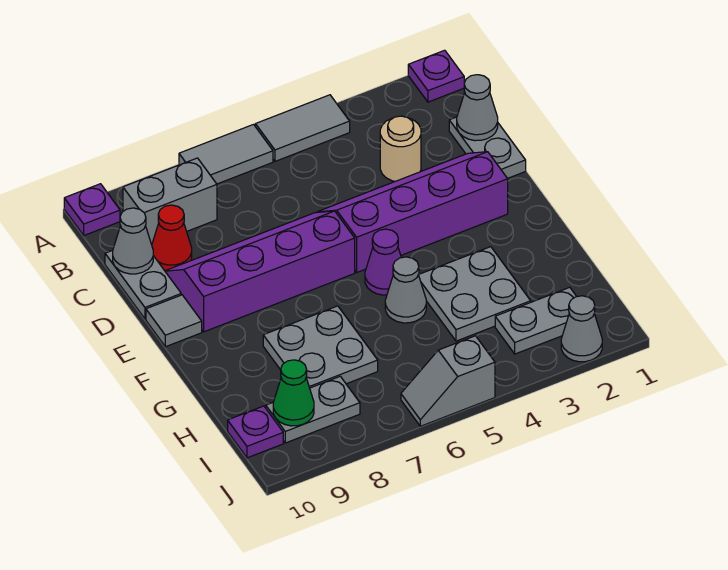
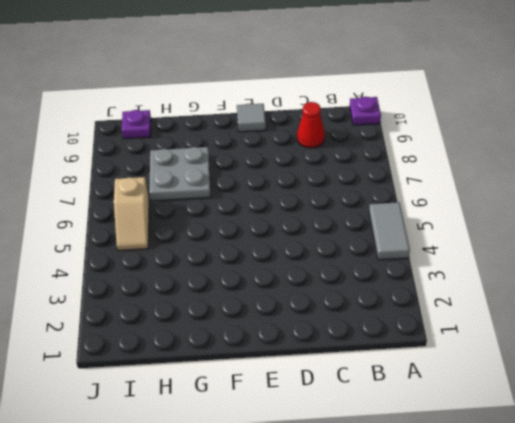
tan slope I5:I6 level 1 top 6 -> none
none -> purple plate A1 level 1
none -> grey tile A6:A7 level 1
none -> grey brick B8:B9 level 1

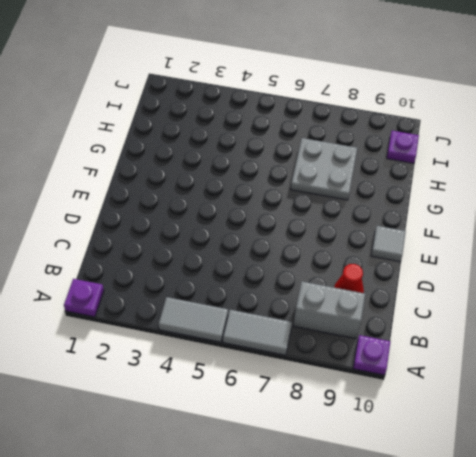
none -> grey plate C1:D1 level 1
none -> tan round brick C3 level 1
none -> grey plate C10:D10 level 1

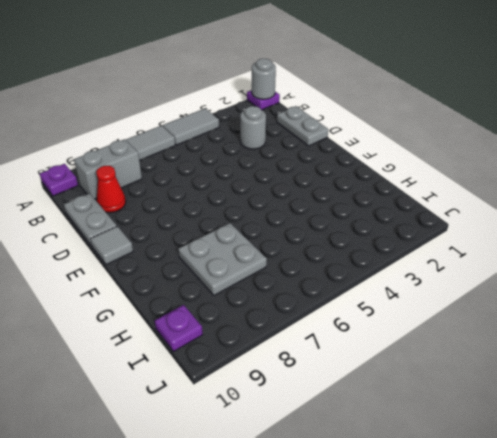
grey round brick A1 level 2 -> none
grey round brick C3 level 1 -> tan round brick C3 level 1
none -> purple slope D2:E5 level 1 top E
none -> purple slope D6:E9 level 1 top E
none -> purple cone F5 level 1

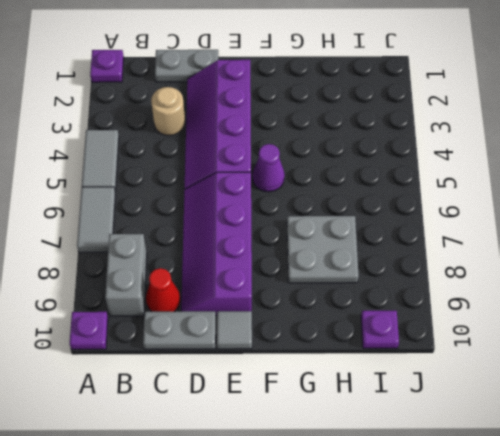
none -> grey plate G3:H4 level 1
none -> grey cone G5 level 1
none -> grey plate I2:I3 level 1

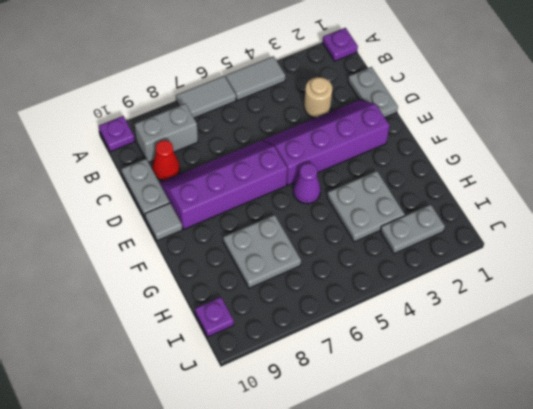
none -> grey cone G5 level 1
none -> grey plate I8:I9 level 1
none -> grey cone J2 level 1

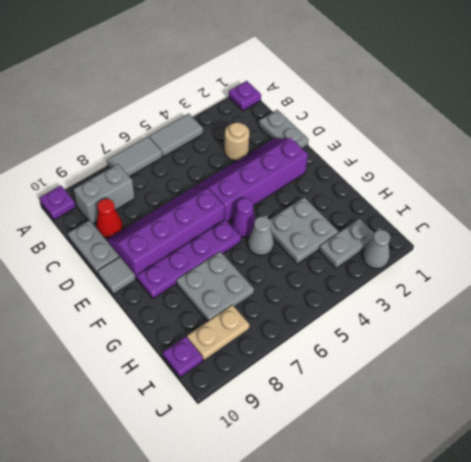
purple plate F6:F9 level 1 -> none
tan plate I8:I9 level 1 -> grey plate I8:I9 level 1
none -> grey slope J5:J6 level 1 top 5
none -> grey cone C1 level 2
none -> grey cone C10 level 2

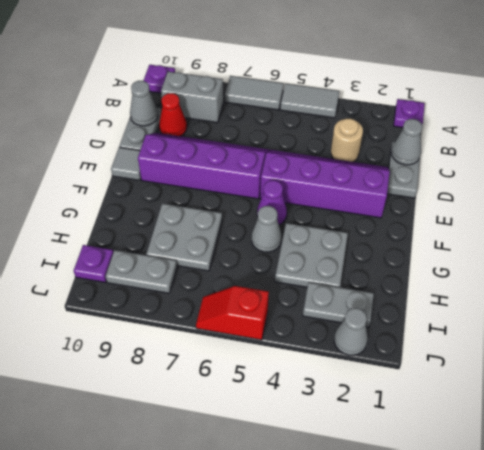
red slope J5:J6 level 1 top 5 -> grey slope J5:J6 level 1 top 5
none -> green cone I9 level 2

